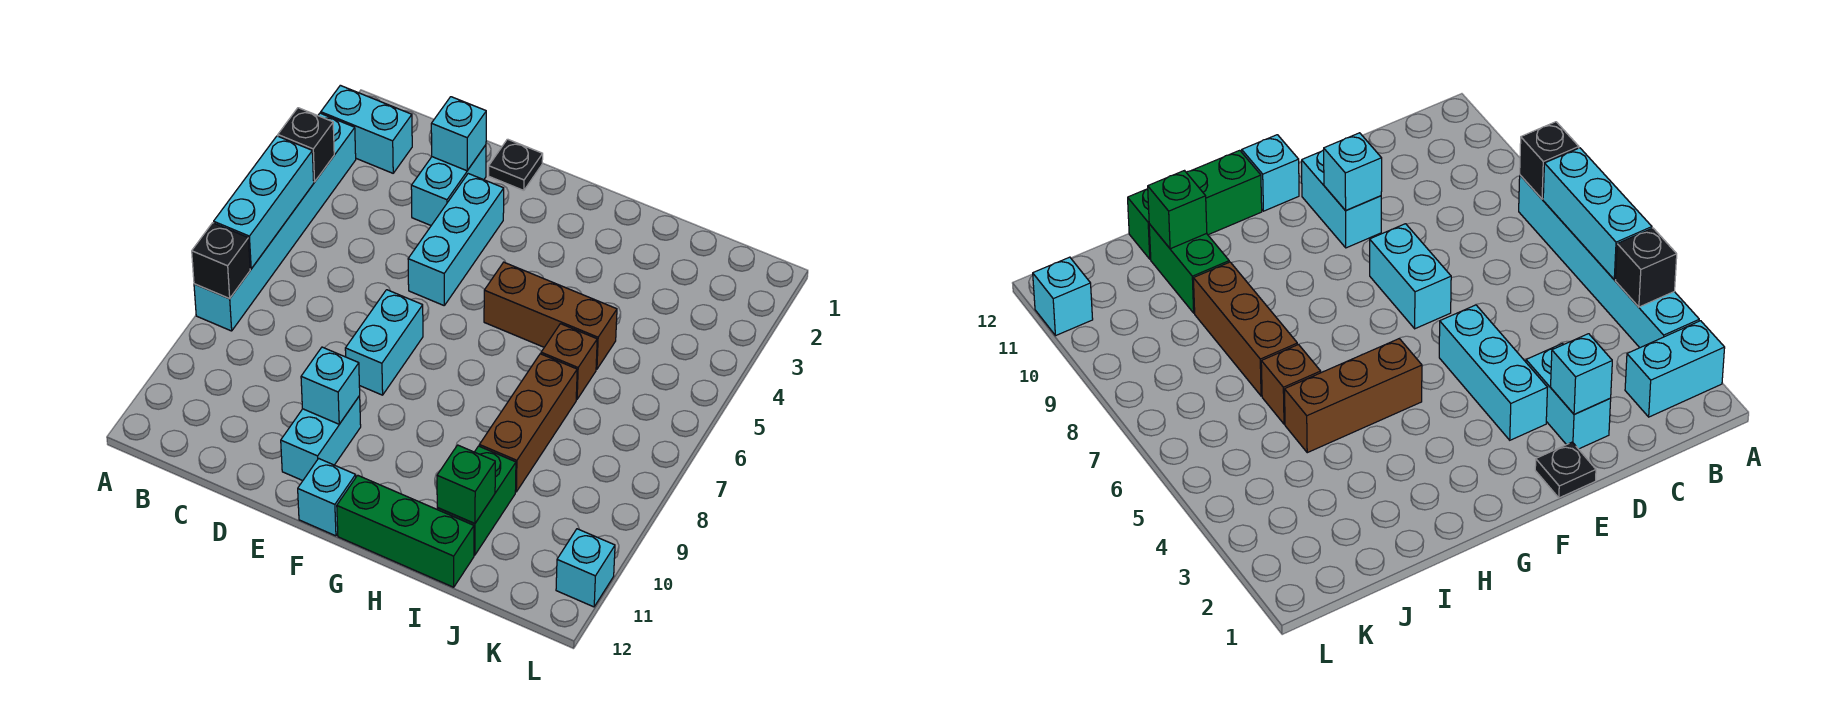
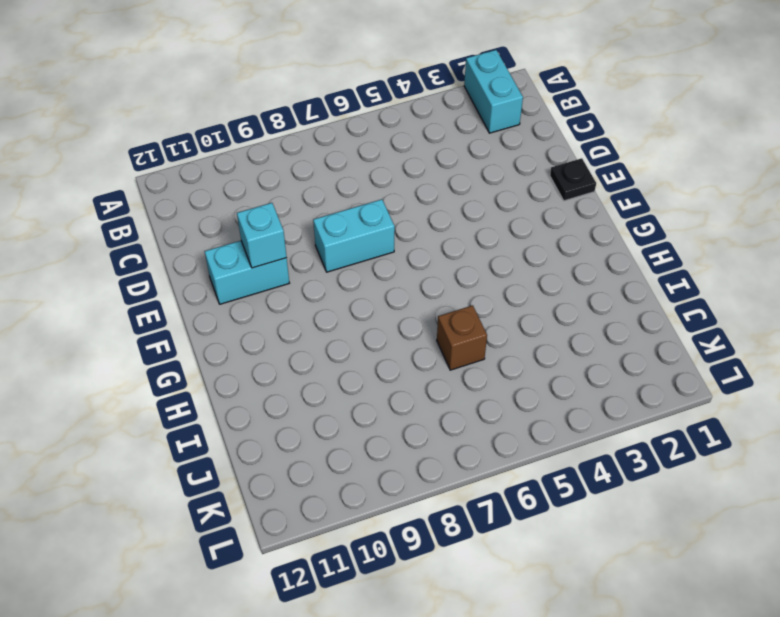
none -> cyan brick A3:A8 level 1
none -> cyan brick D2:D3 level 1
none -> cyan brick E3:E5 level 1

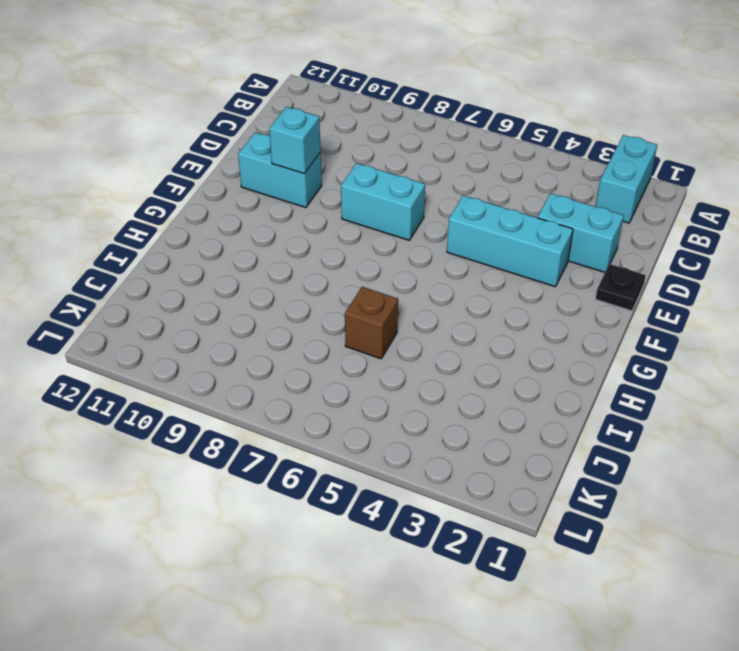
none -> cyan brick A3:A8 level 1
none -> cyan brick F12 level 1
none -> brown brick G5:I5 level 1

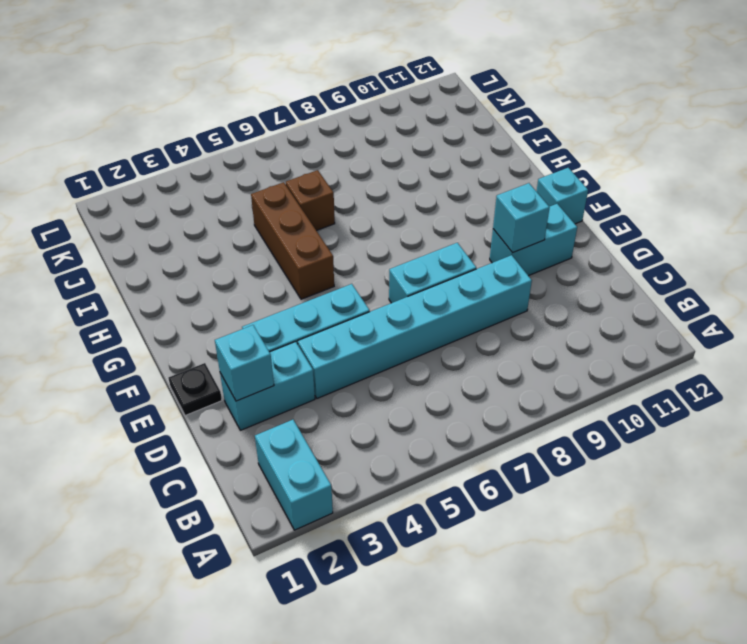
cyan brick D4:D9 level 1 -> cyan brick A3:A8 level 1
none -> green brick G12:I12 level 1
none -> brown brick I7:I9 level 1
none -> green brick I10:I11 level 1

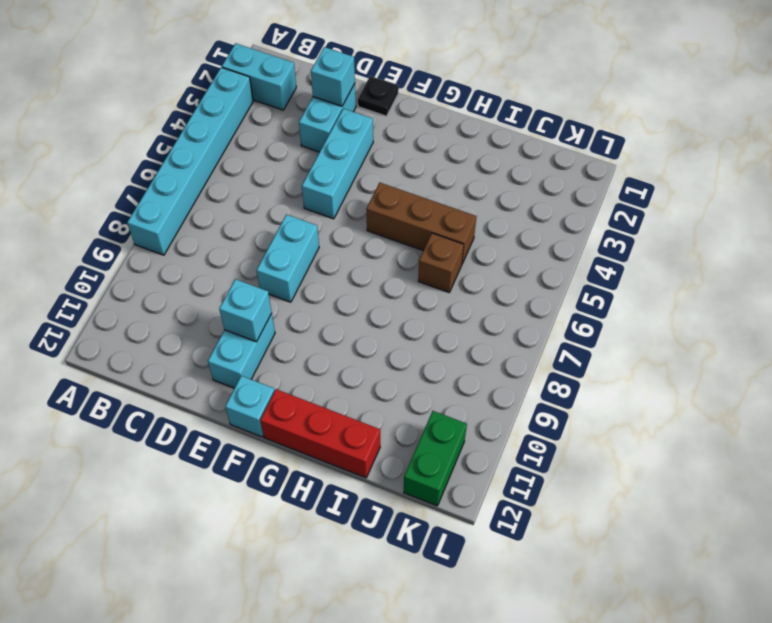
red brick G12:I12 level 1 -> green brick G12:I12 level 1
green brick K11:K12 level 1 -> green brick I10:I11 level 1
none -> brown brick I7:I9 level 1
none -> cyan brick L11 level 1
none -> black brick A4 level 2

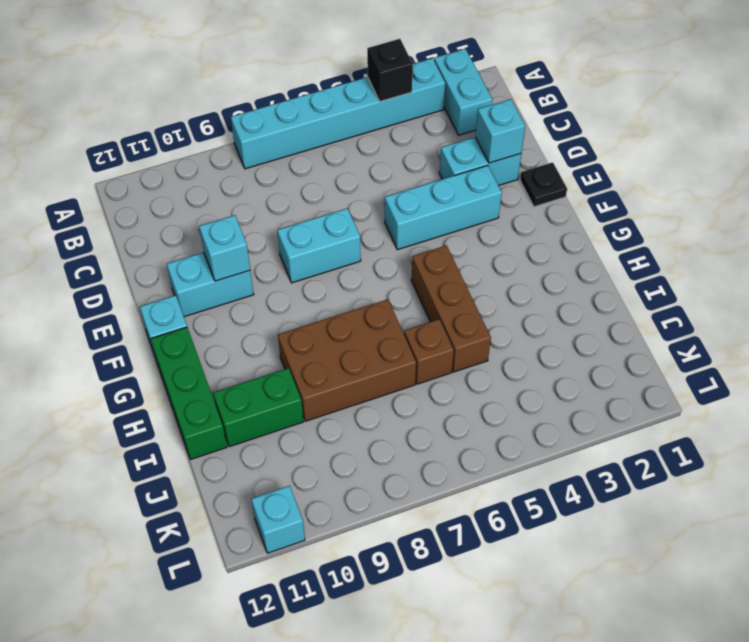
brown brick H7:I9 level 1 -> brown brick I7:I9 level 1
none -> cyan brick A5:A7 level 2
none -> black brick A8 level 2
none -> green brick I11 level 2

